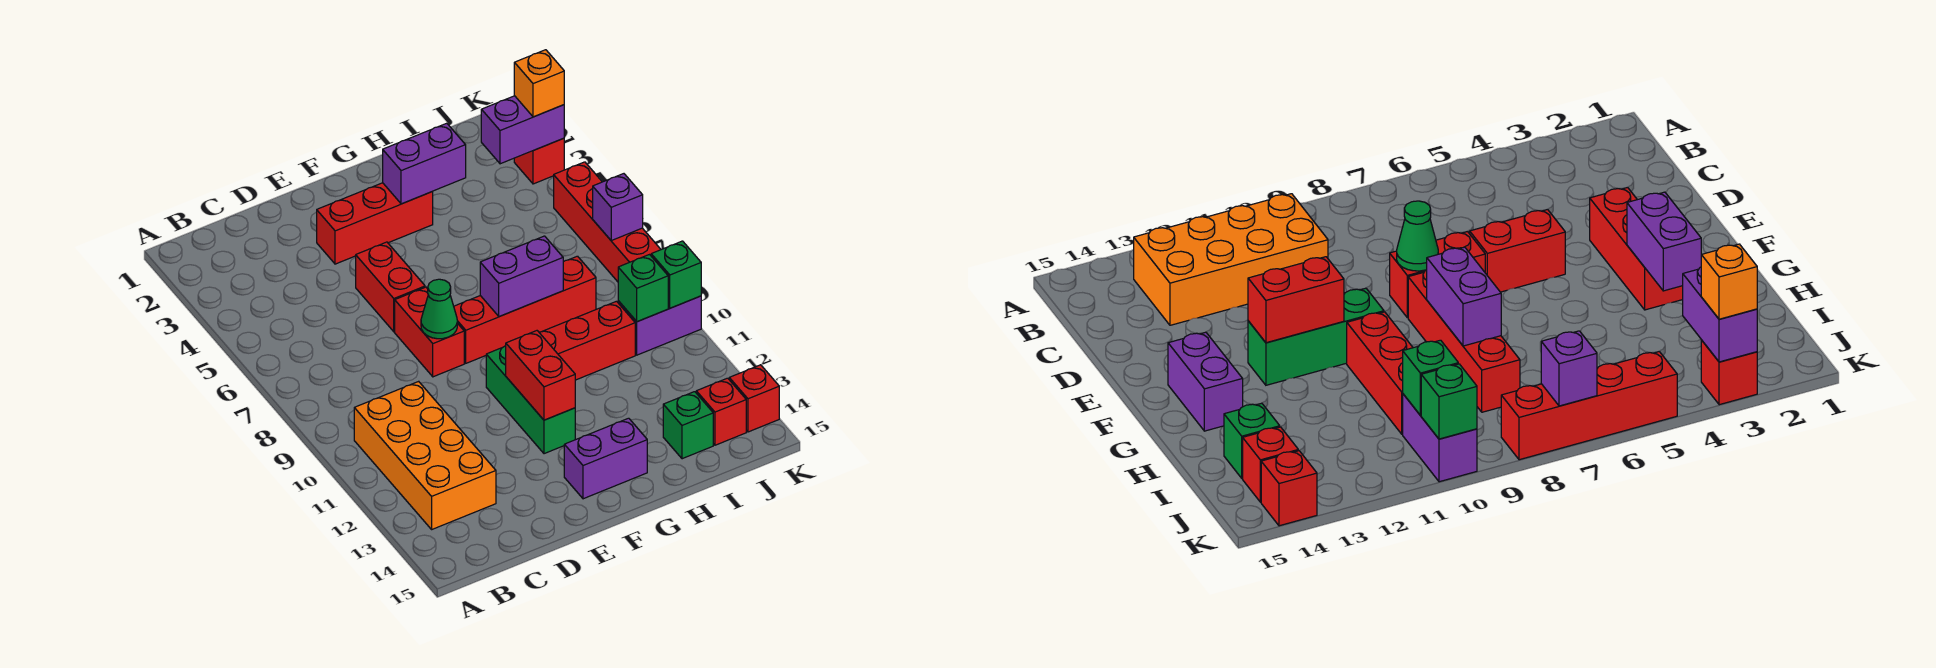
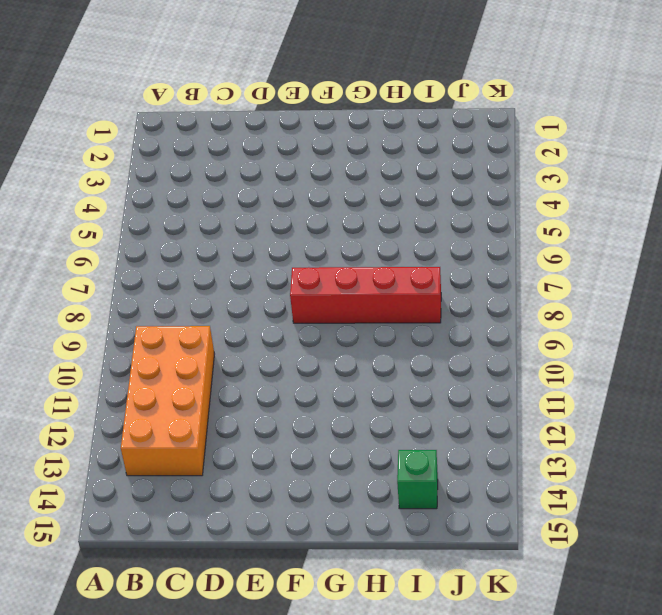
none -> red brick E3:G3 level 1
none -> red brick E5:E6 level 1
none -> red brick E7:E8 level 1

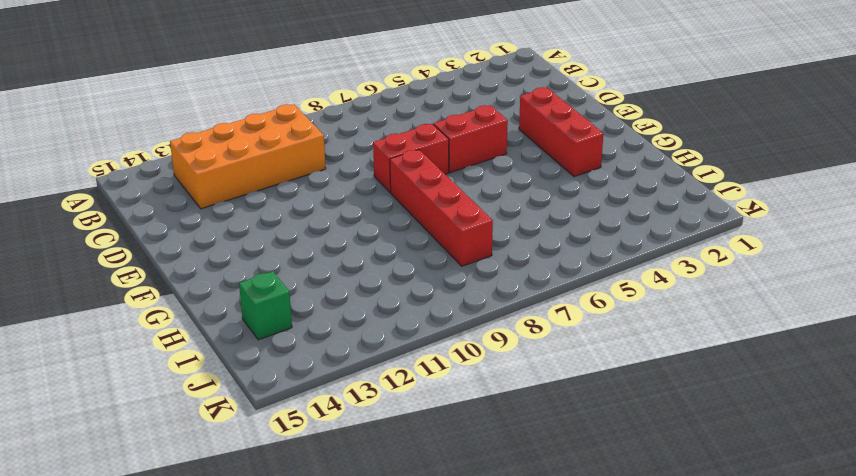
none -> green brick F10:F12 level 1
none -> purple brick F14:G14 level 1
none -> red brick G10:I10 level 1

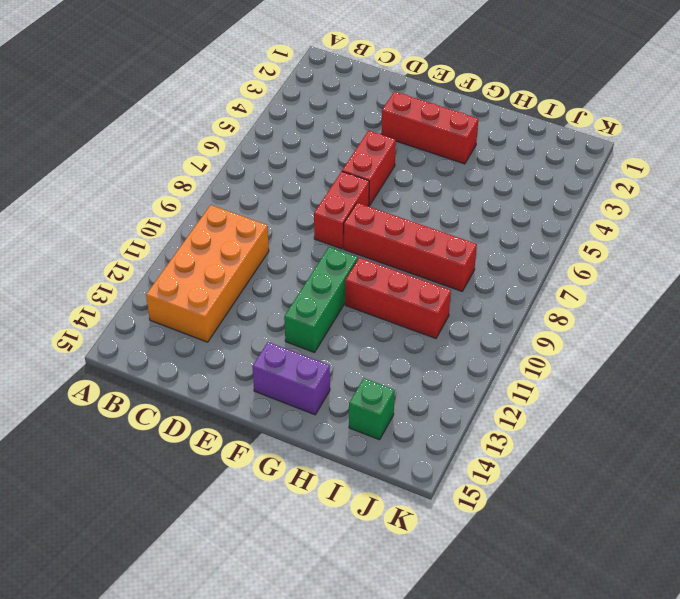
none -> purple brick J10:K10 level 1
none -> red brick J14 level 1
none -> red brick K3 level 1

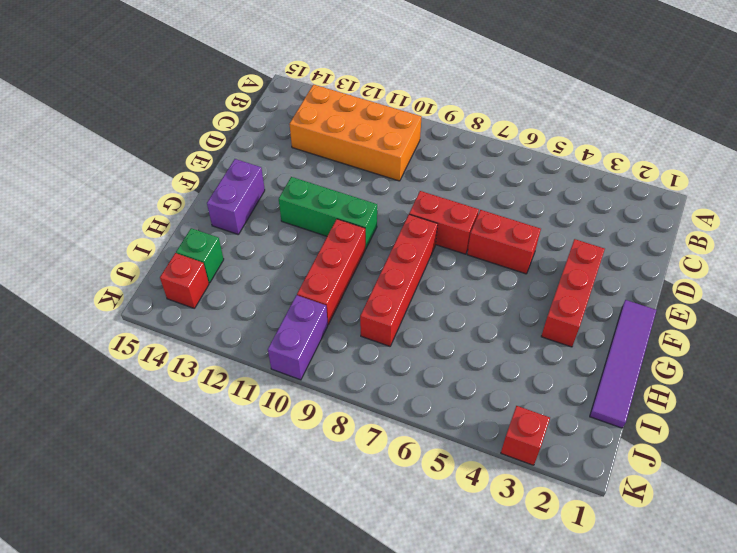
purple tile F1:I1 level 1 -> none
none -> red brick K5:K8 level 1
none -> red brick K14 level 1
none -> green cone E8 level 2

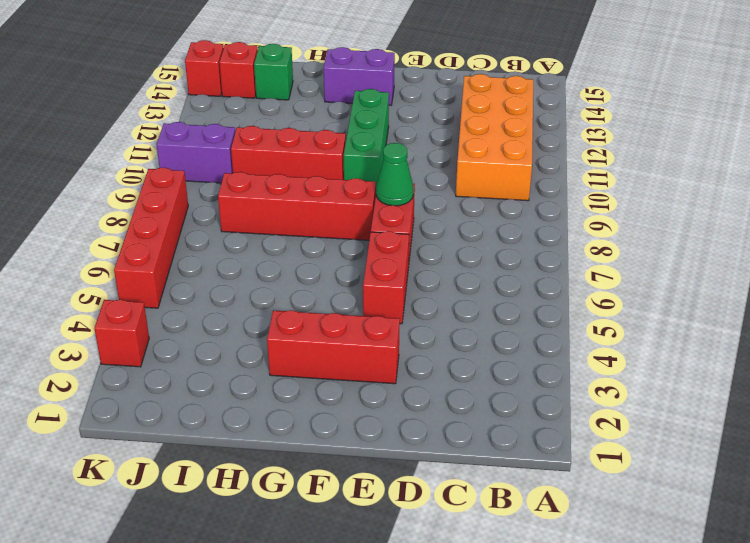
none -> red brick F11:F12 level 2
none -> purple brick G3:H3 level 2
none -> purple brick G8:H8 level 2

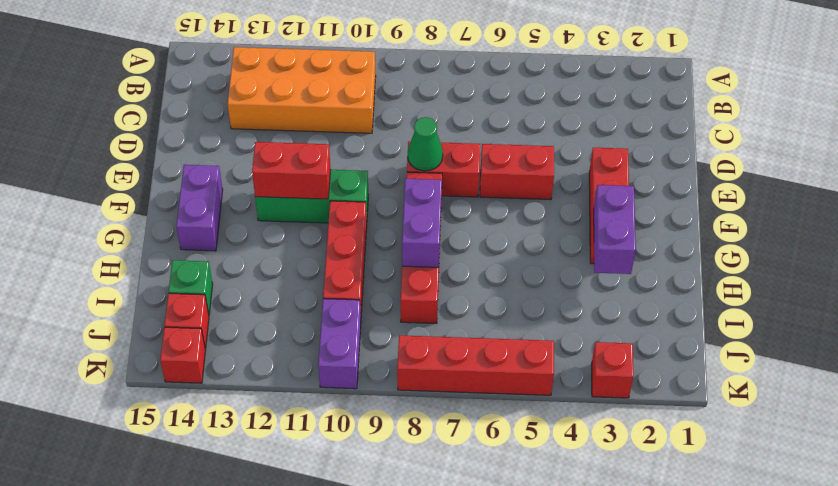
none -> purple brick J3:K3 level 2
none -> green brick J10 level 2
none -> purple brick K7 level 2

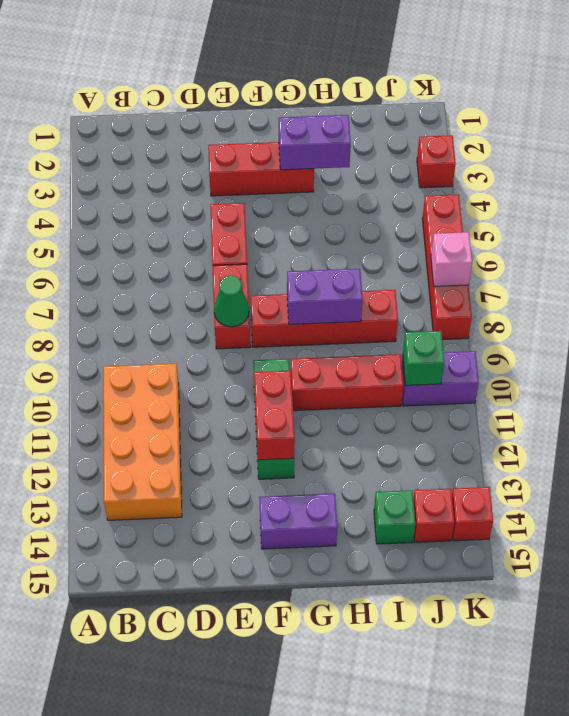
pink brick K7 level 2 -> purple brick K7 level 2
none -> purple brick J3:K3 level 2
none -> green brick K10 level 2
none -> orange brick K3 level 3

